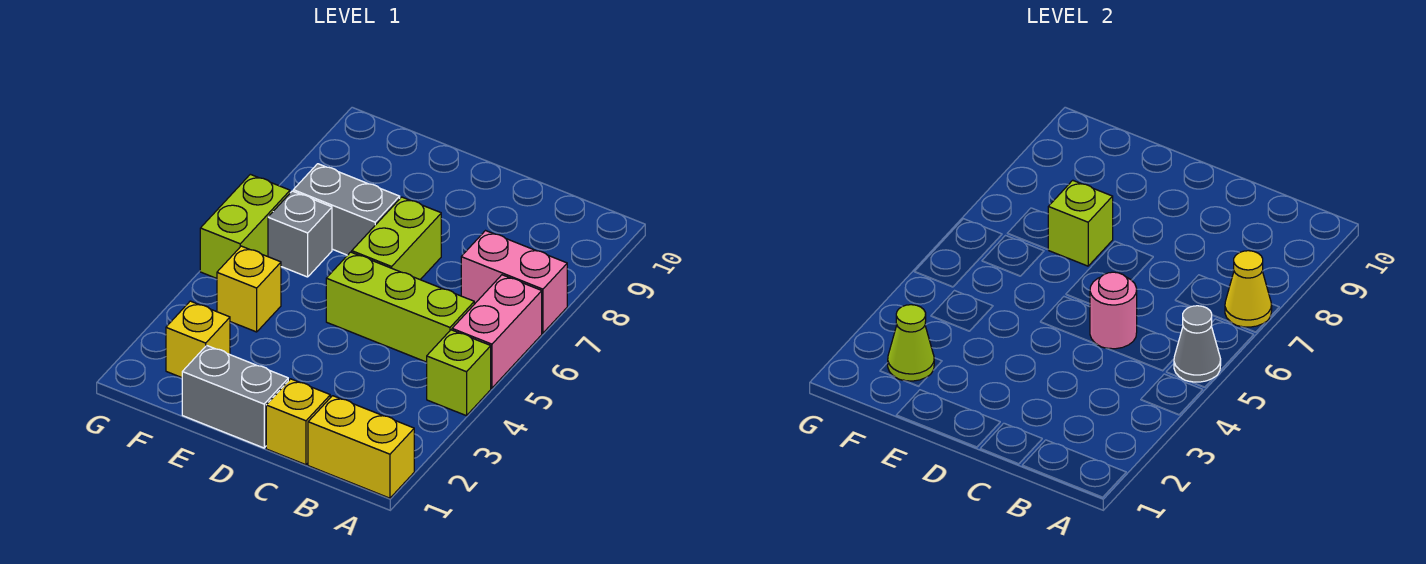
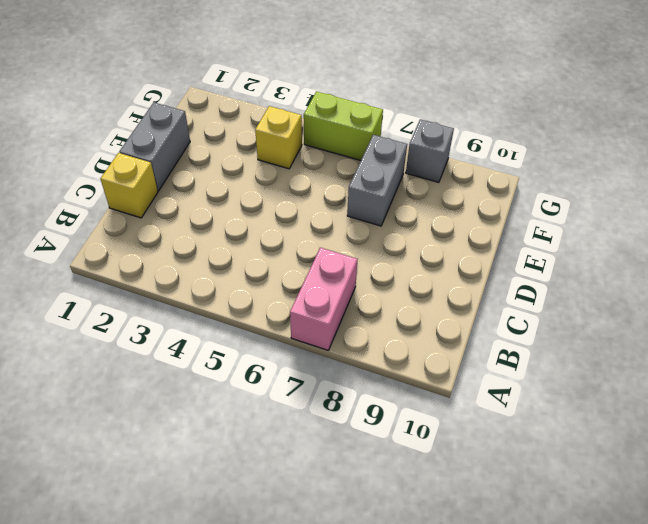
grey brick G8 level 1 -> grey brick F6 level 1
none -> yellow brick A1:B1 level 1
none -> lime brick A4 level 1
none -> pink brick A5:A6 level 1

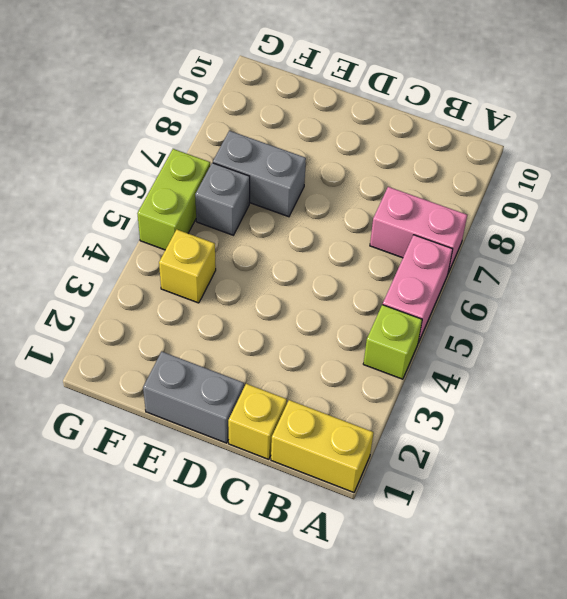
none -> lime brick B5:D5 level 1
none -> lime brick D6:D7 level 1
none -> yellow brick F2 level 1

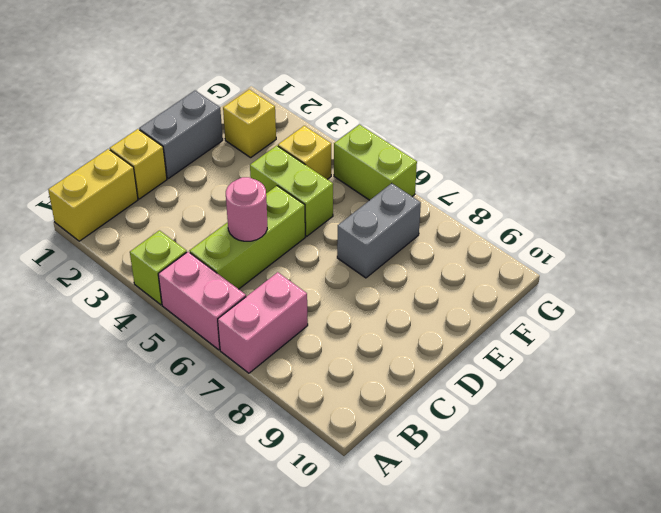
lime brick E4:E5 level 1 -> lime brick D6:D7 level 1
none -> grey brick F6 level 1
none -> grey cone A5 level 2
none -> yellow cone A7 level 2

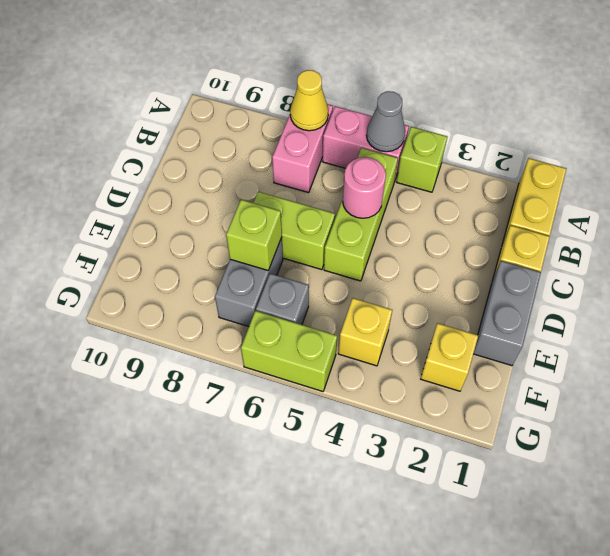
none -> lime cone F2 level 2

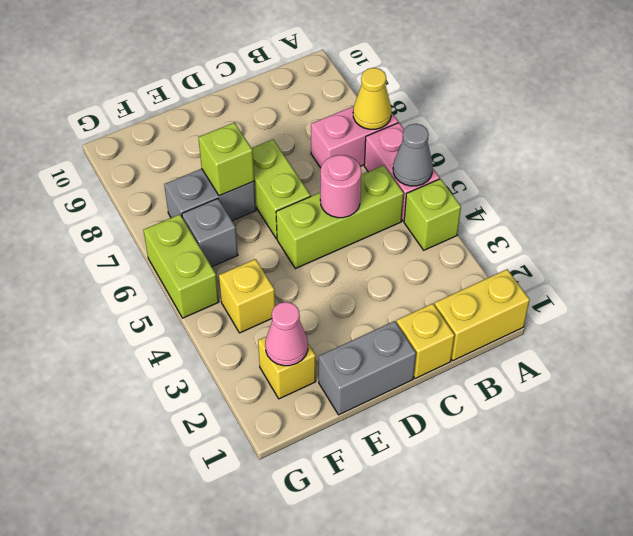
pink cone F2 level 2 -> lime cone F2 level 2

